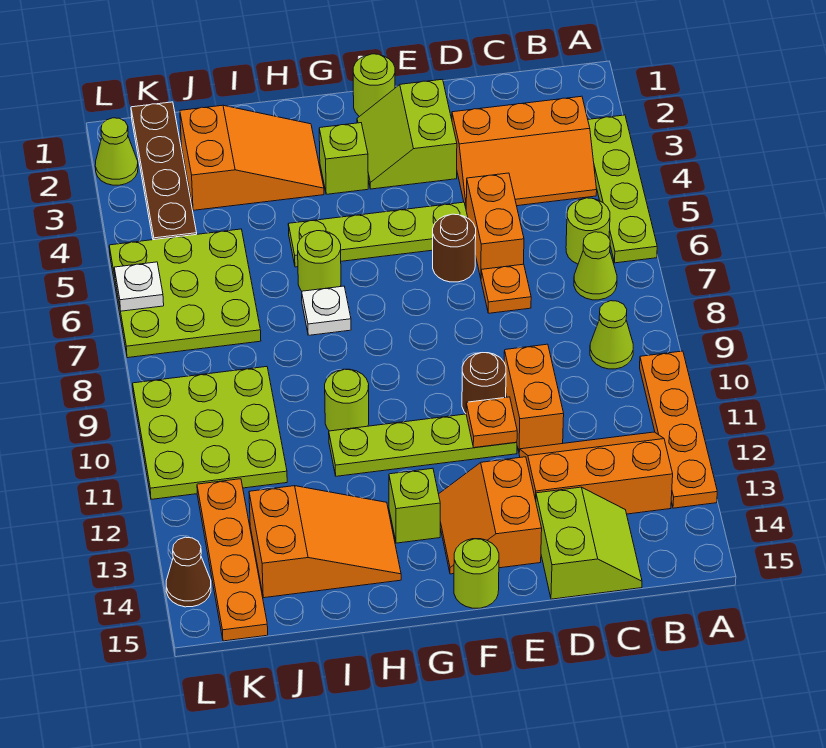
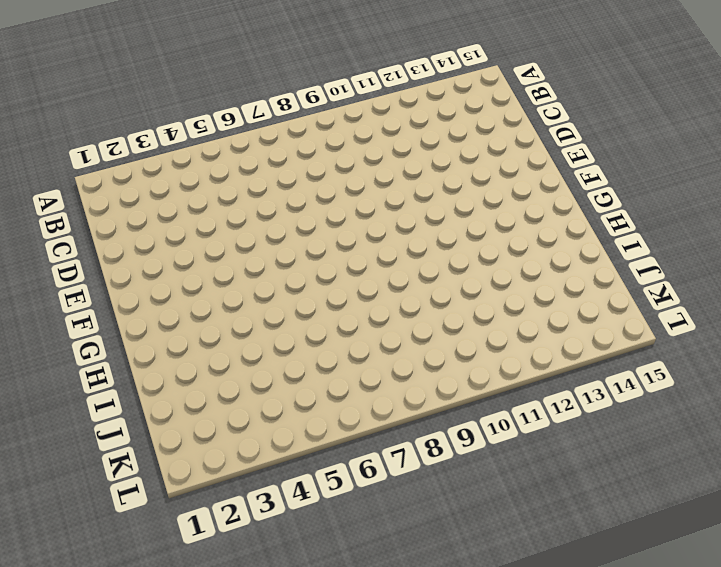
none -> lime plate A3:A6 level 1
none -> orange plate A10:A13 level 1
none -> orange slope B3:D4 level 1 top 3
none -> lime round brick B6 level 1

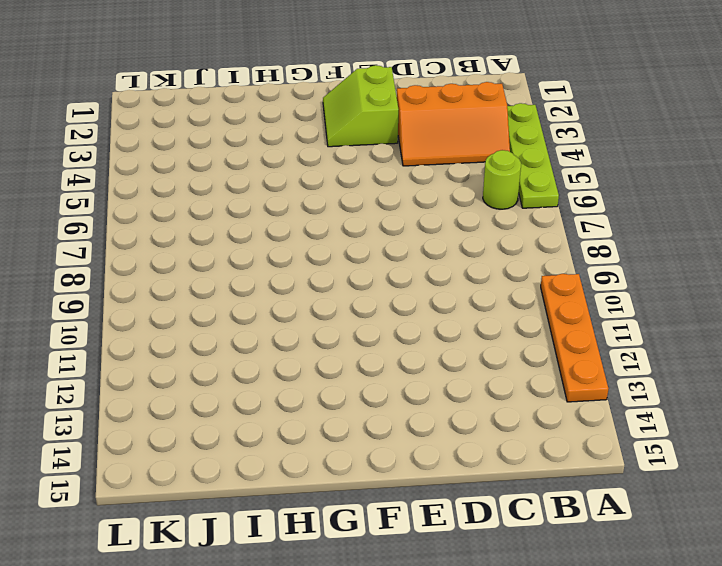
none -> lime cone B7 level 1
none -> lime cone B9 level 1
none -> orange slope B12:D13 level 1 top 13
none -> lime slope C14:D15 level 1 top D

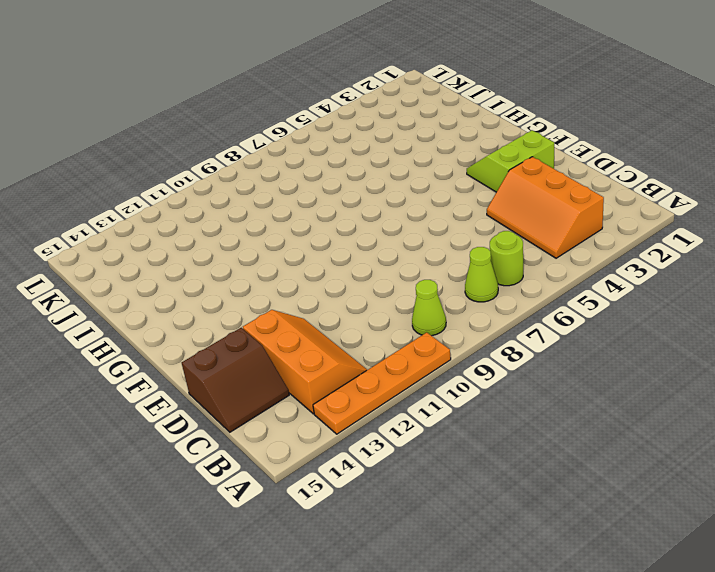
brown slope C14:D15 level 1 top D -> lime slope C14:D15 level 1 top D
none -> lime plate A3:A6 level 1
none -> orange brick D5:D6 level 1
none -> orange plate D7 level 1
none -> orange brick D10:D11 level 1

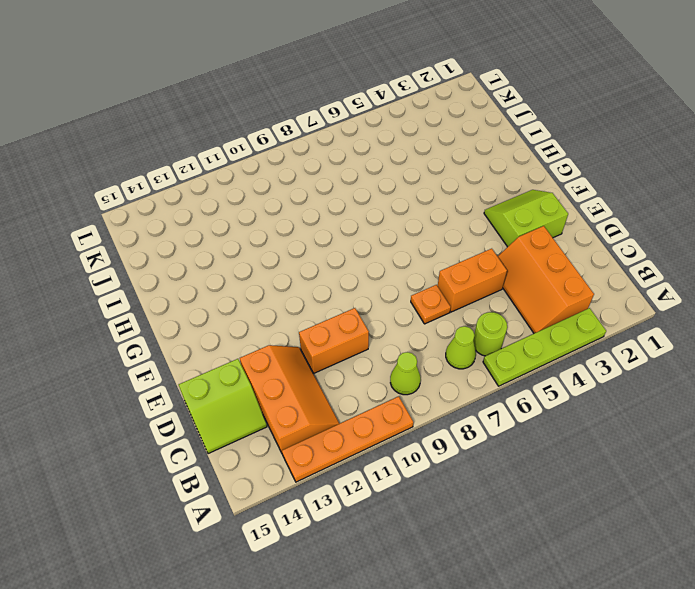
none -> lime plate E5:H5 level 1
none -> brown round brick E6 level 1
none -> brown round brick E10 level 1
none -> lime plate E11:H11 level 1

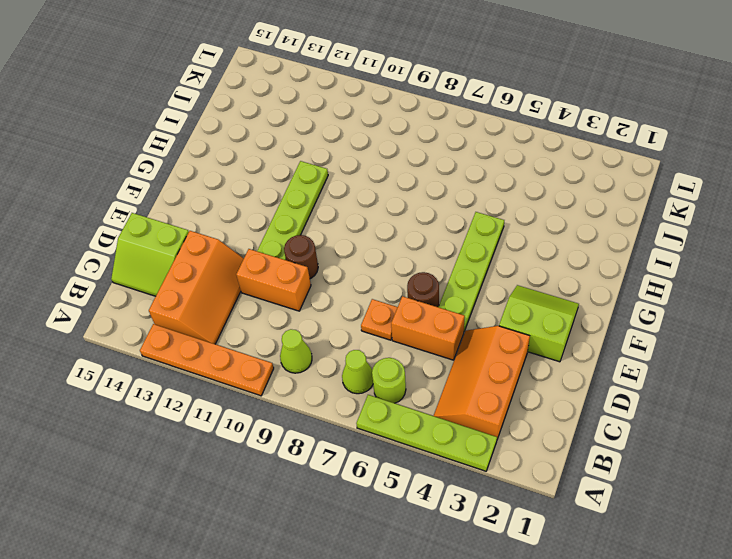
none -> orange slope E13:F14 level 1 top E
none -> lime round brick F1 level 1
none -> lime round brick F15 level 1
none -> lime brick G3 level 1

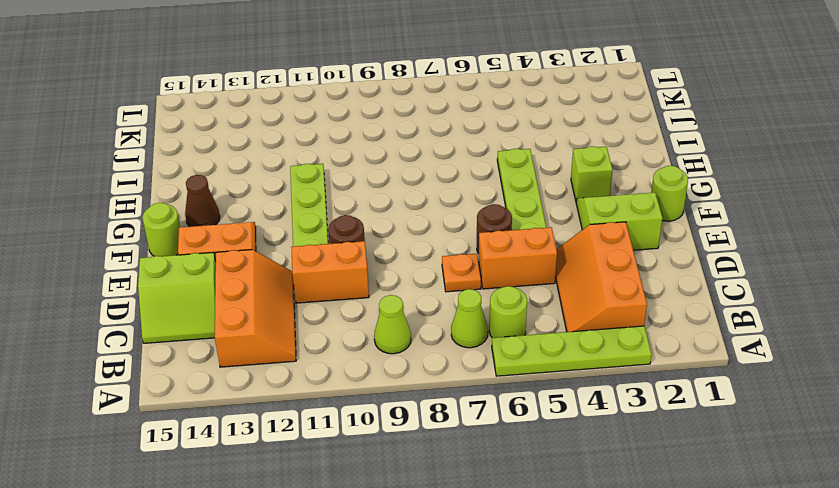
brown cone G14 level 1 -> brown cone L14 level 1
none -> orange plate A10:A13 level 1
none -> lime brick G13 level 1
none -> orange slope H2:J3 level 1 top J
none -> lime round brick H6 level 1

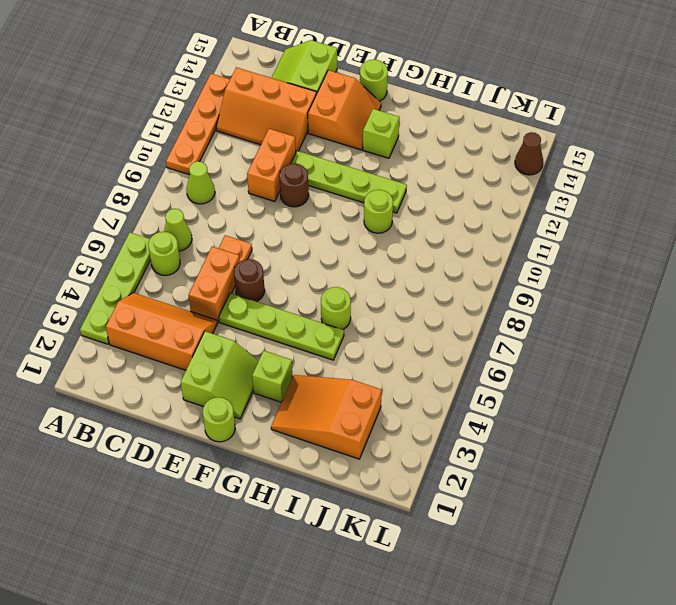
none -> white plate H7 level 1
none -> orange slope H13:J14 level 1 top J
none -> lime plate J5:L7 level 1
none -> lime plate J9:L11 level 1

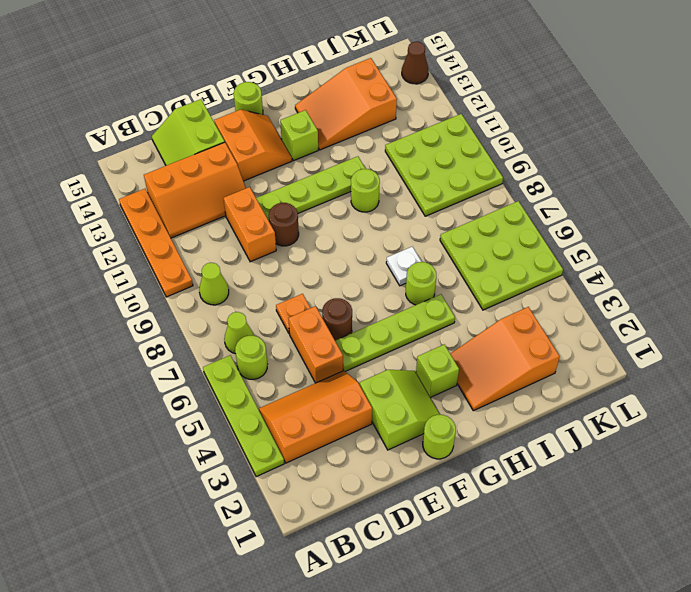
none -> brown plate K1:K4 level 1
none -> orange plate K12:K15 level 1
none -> lime cone L2 level 1
none -> orange plate E11 level 2

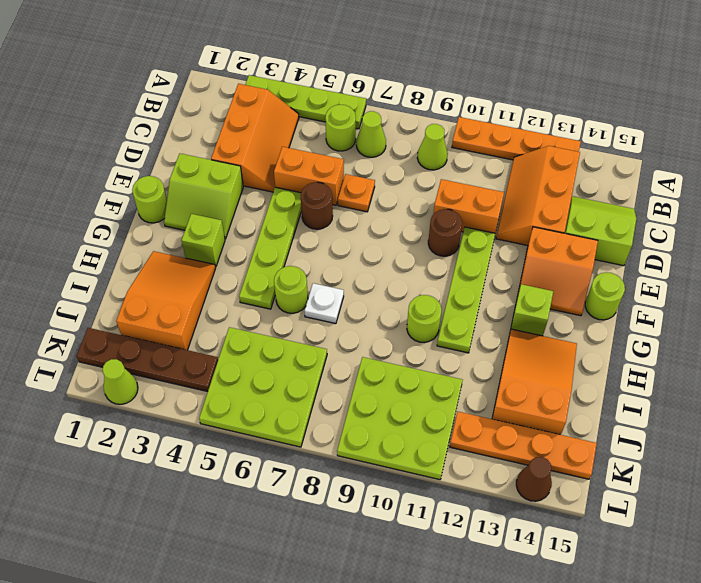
none -> orange plate E11 level 2
none -> white plate L6 level 2

